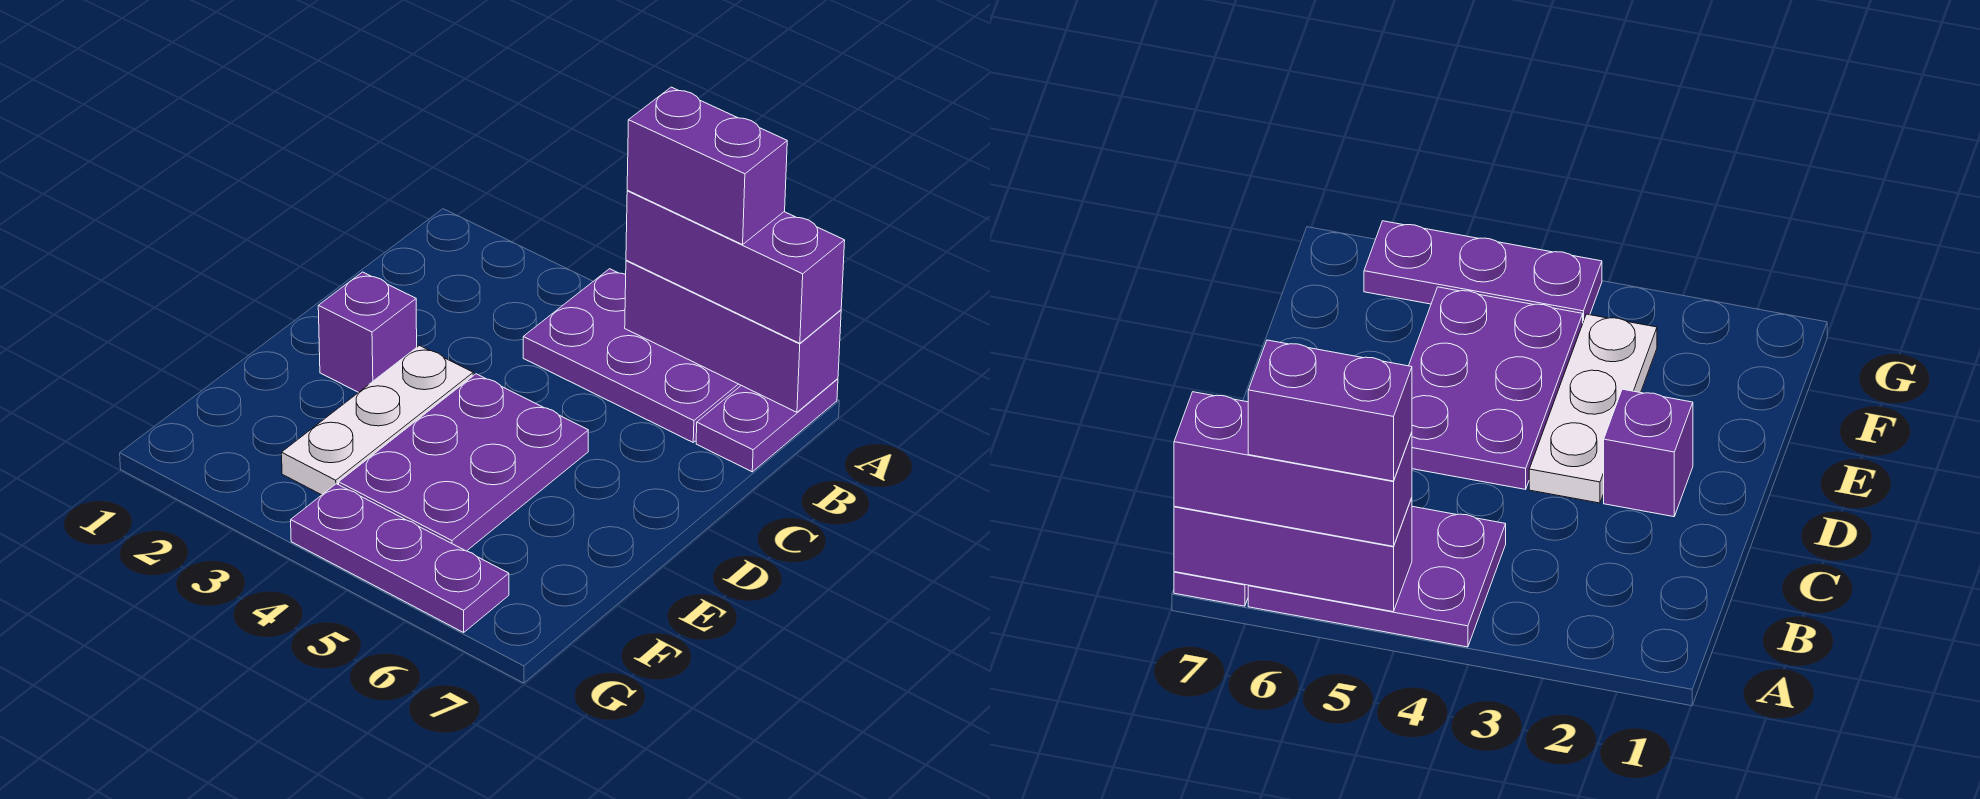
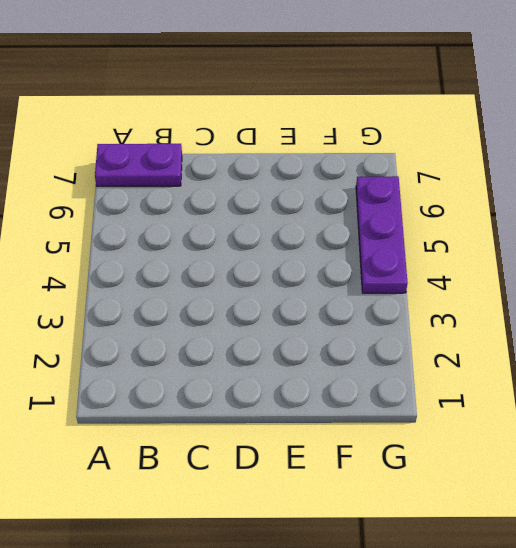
none -> purple plate A4:B6 level 1
none -> purple brick D2 level 1

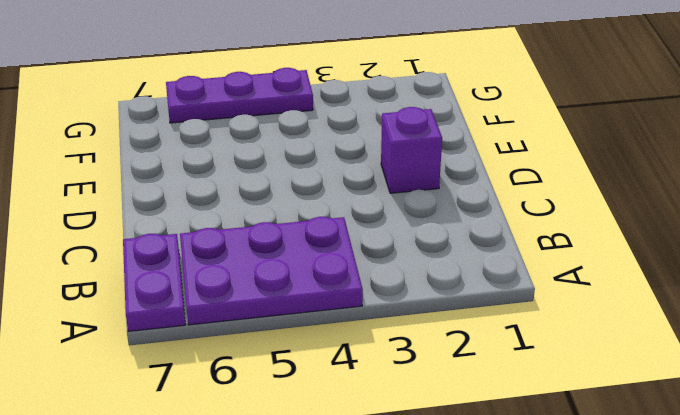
none -> white plate D3:F3 level 1
none -> purple plate D4:F5 level 1

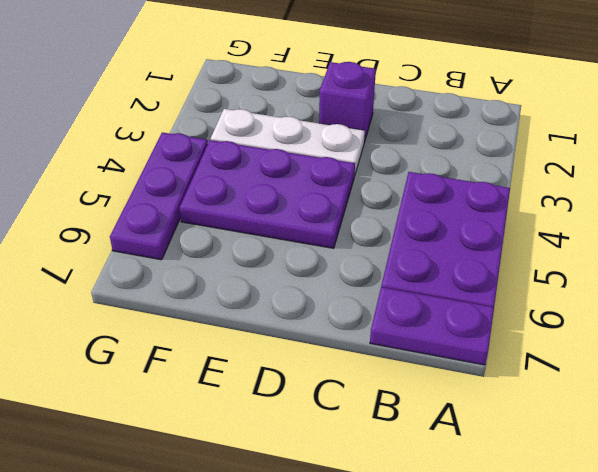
none -> purple brick A5:A7 level 2
none -> purple brick A5:A7 level 3

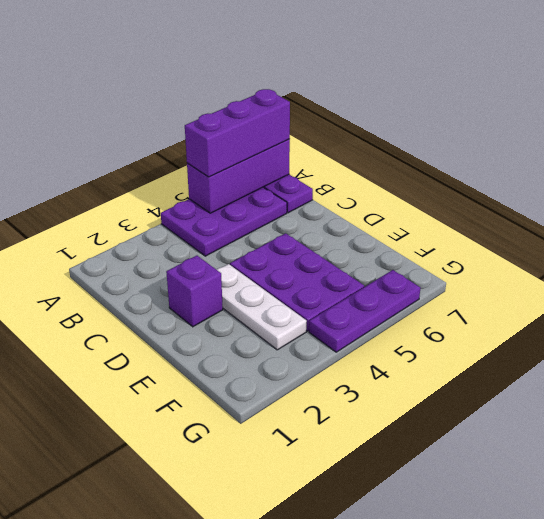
none -> purple brick A5:A6 level 4

